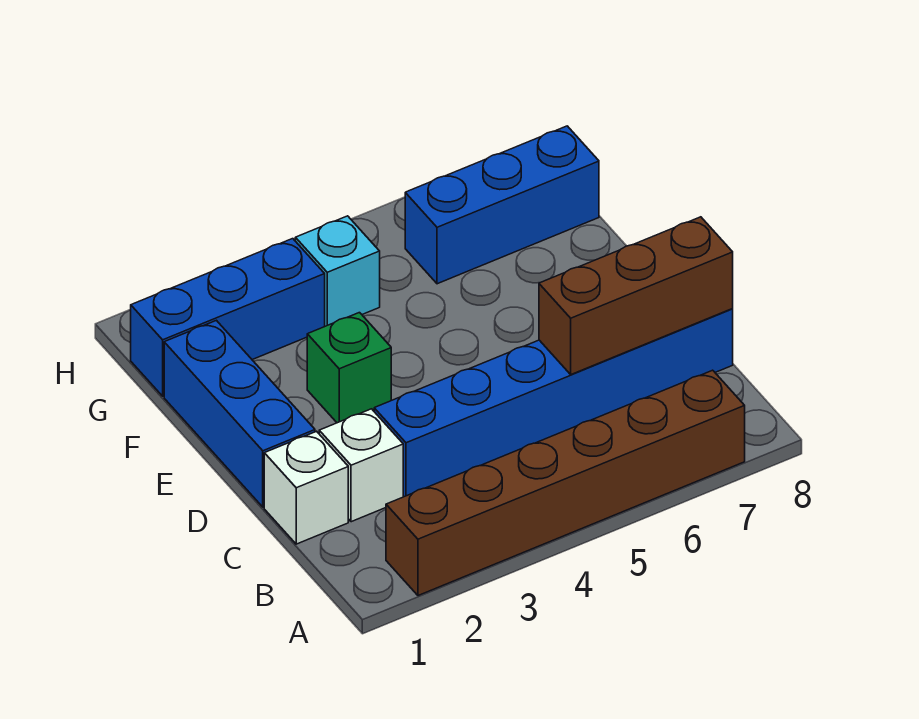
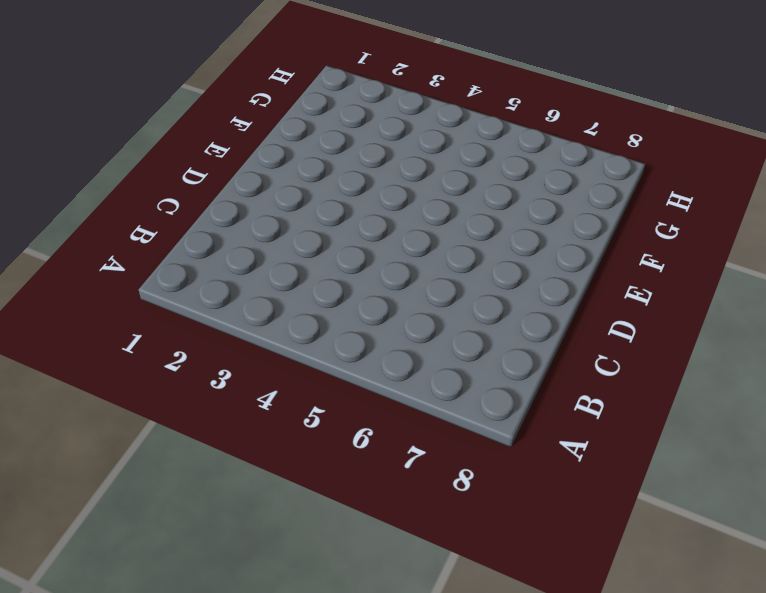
none -> brown brick A2:A7 level 1
none -> white brick C1 level 1

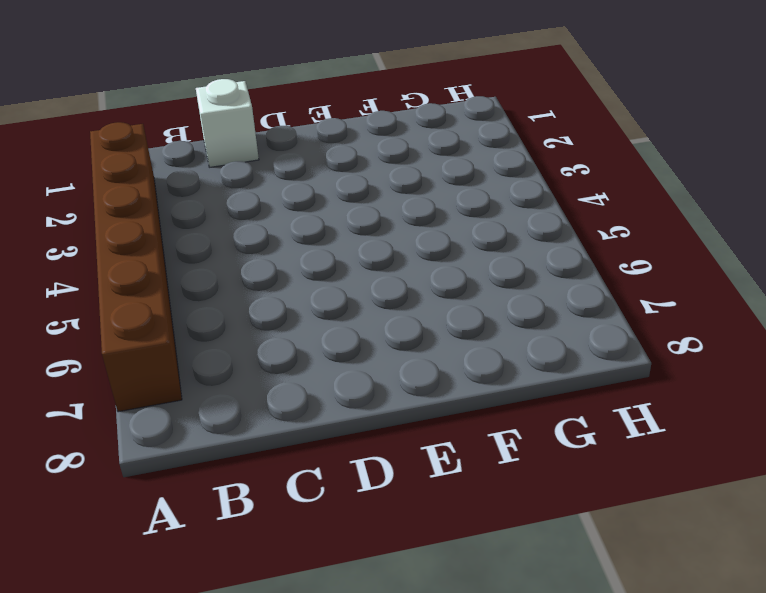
none -> white brick C2 level 1
none -> blue brick C3:C8 level 1

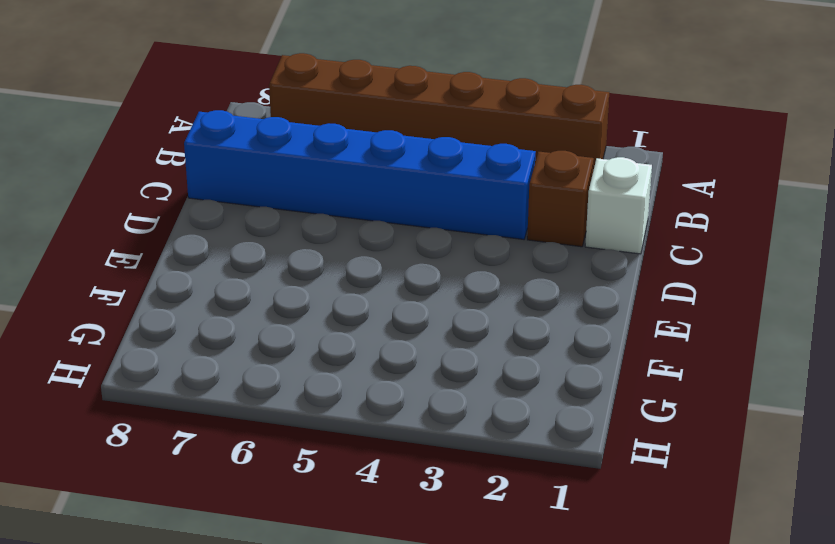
brown brick C2 level 1 -> white brick C2 level 1
none -> blue brick D1:F1 level 1
none -> green brick E3 level 1

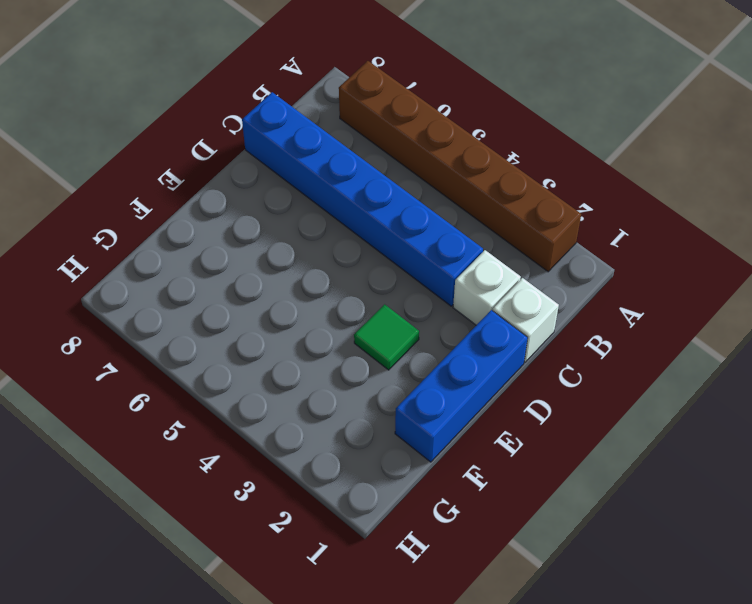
green tile E3 level 1 -> green brick E3 level 1
none -> blue brick G1:G3 level 1
none -> cyan brick G4 level 1

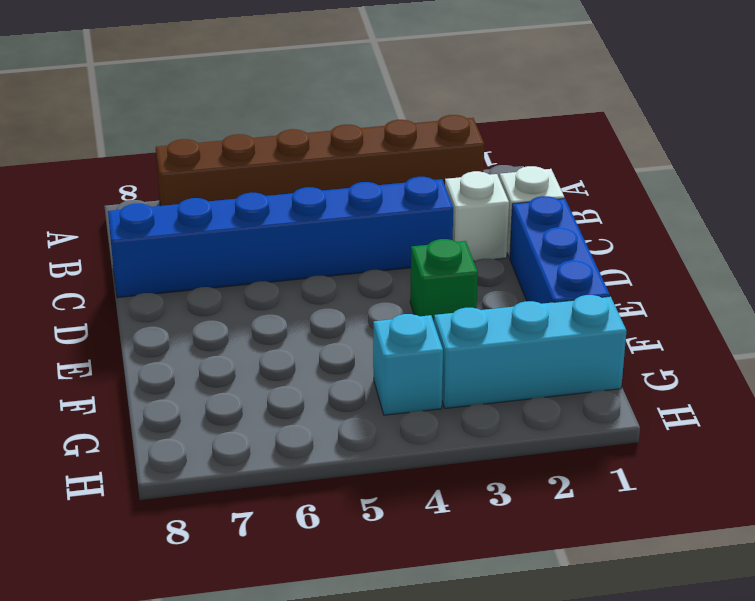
cyan brick G1:G3 level 1 -> blue brick G1:G3 level 1
none -> blue brick G6:G8 level 1
none -> brown brick C6:C8 level 2

